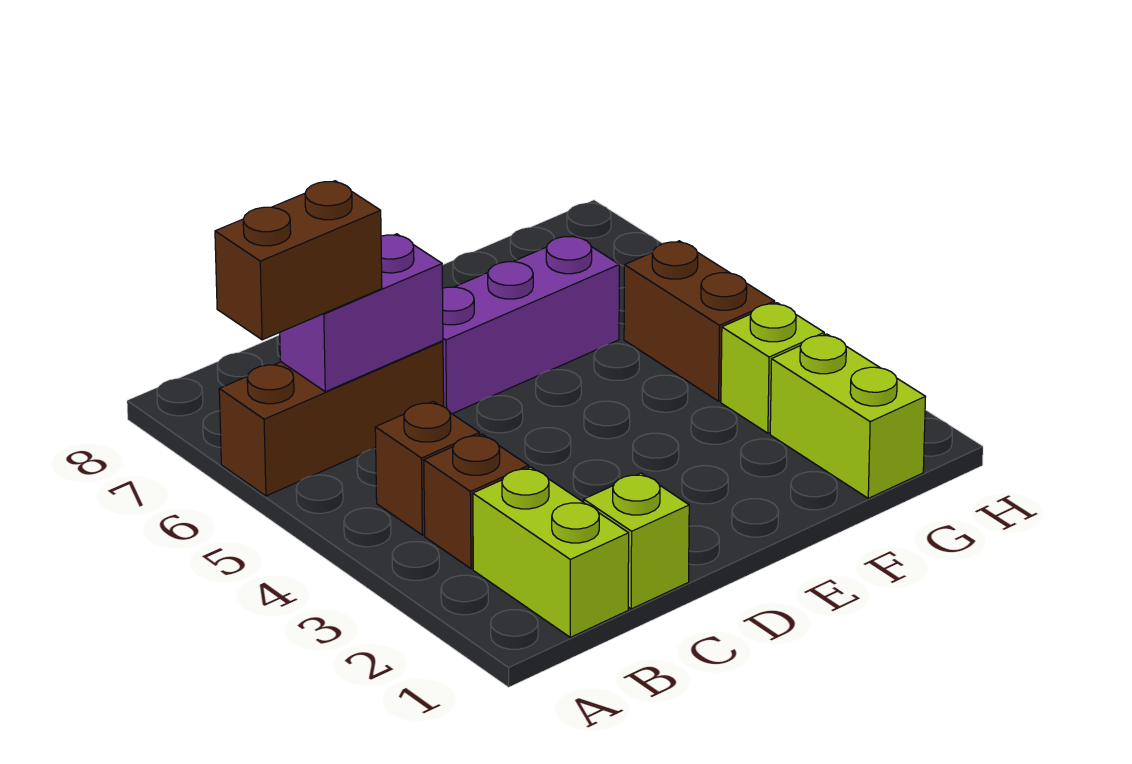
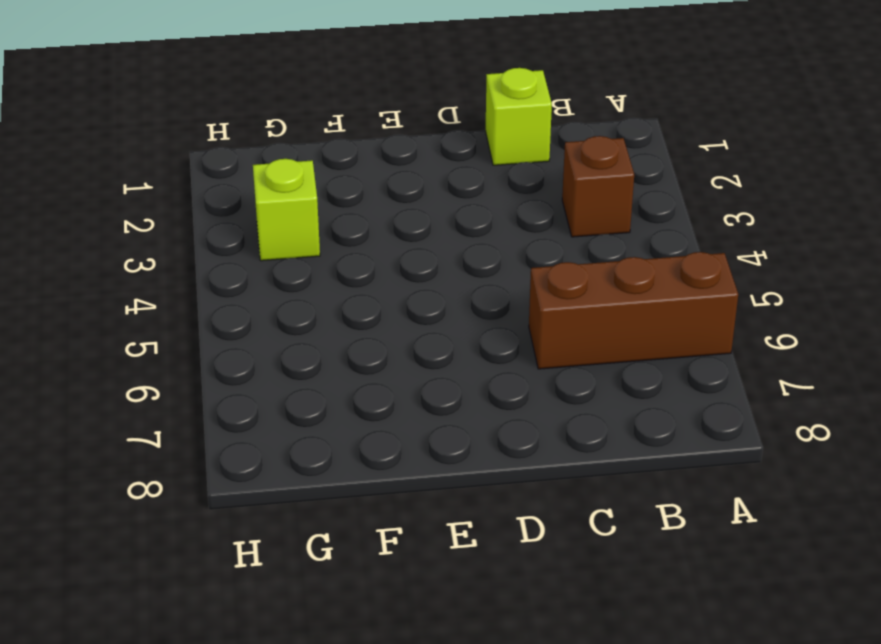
none -> lime brick B1:B2 level 1
none -> brown brick B4 level 1

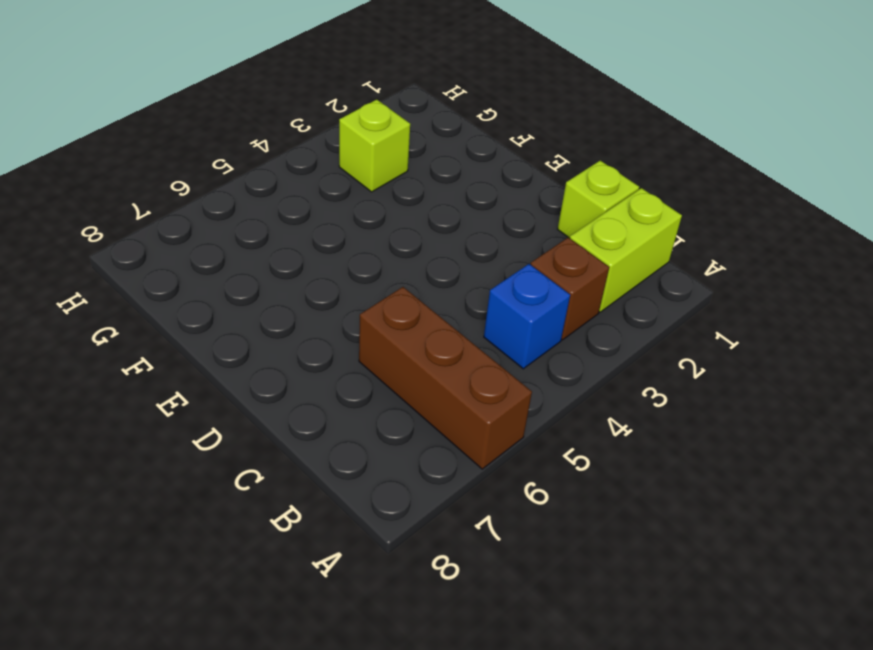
blue brick B4 level 1 -> brown brick B4 level 1
none -> purple brick D6:F6 level 1
none -> lime brick G1:G2 level 1

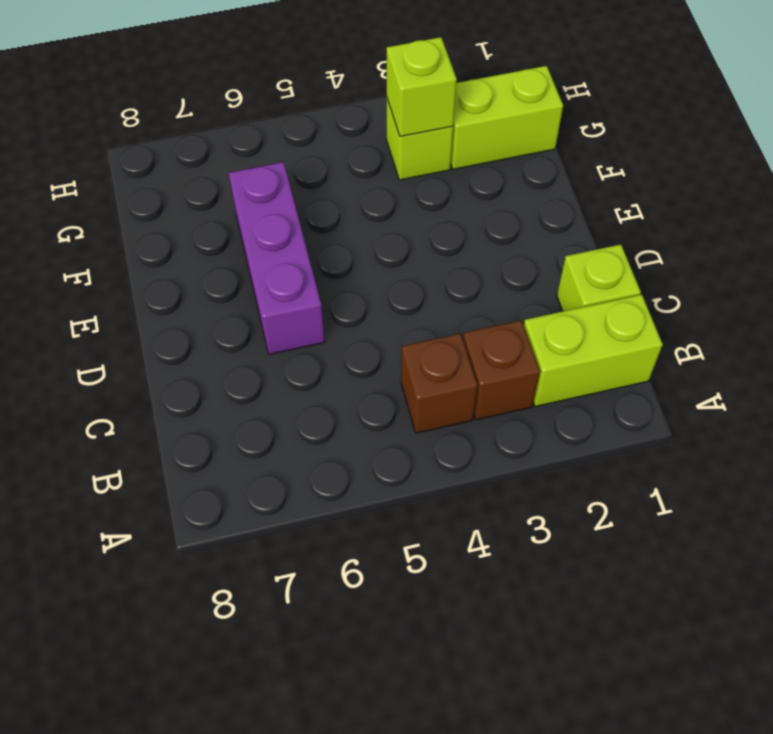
lime brick G3 level 2 -> none
none -> brown brick A6:C6 level 1
none -> brown brick G4:G5 level 1

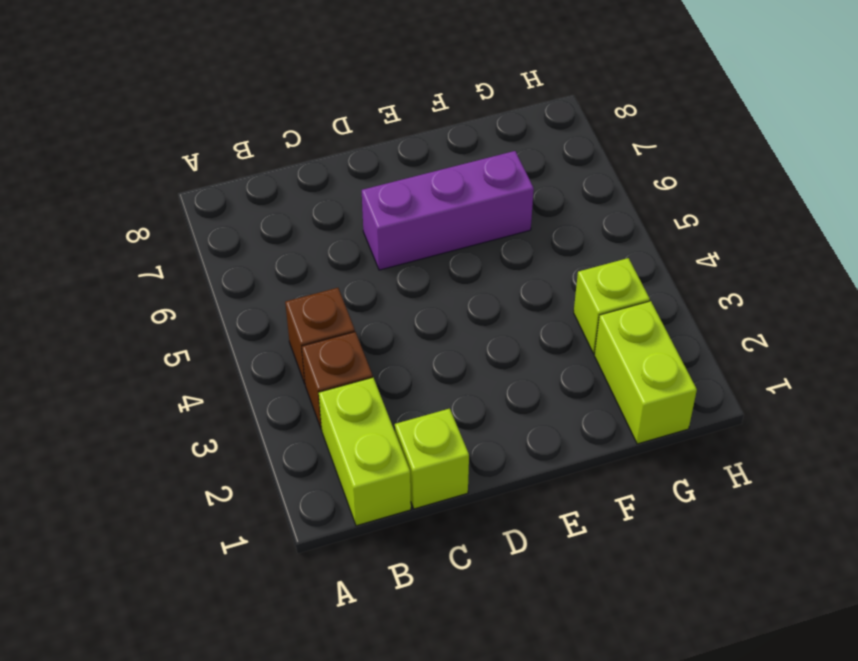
none -> brown brick A6:C6 level 1
none -> brown brick G4:G5 level 1

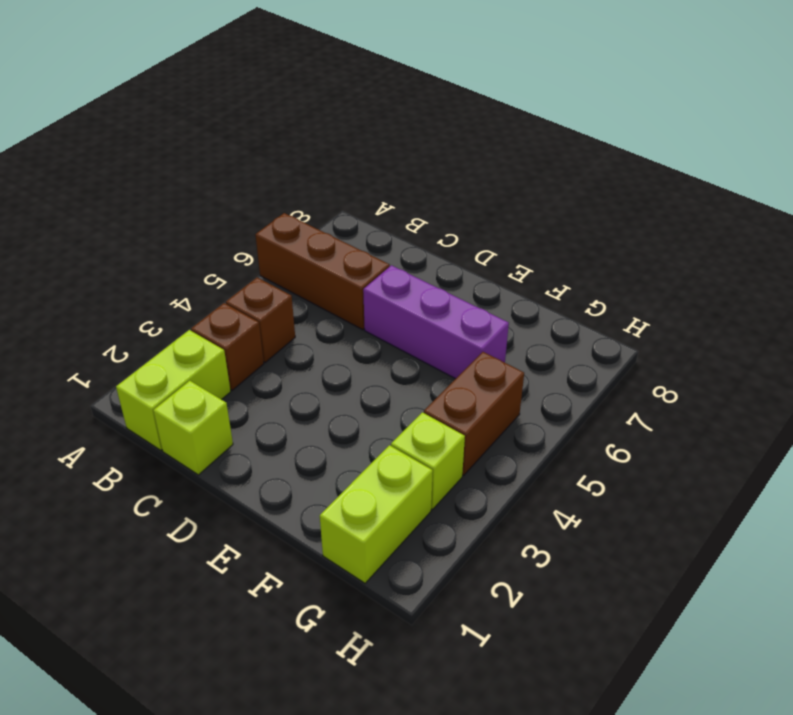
none -> purple brick B6:C6 level 2
none -> brown brick A6:B6 level 3

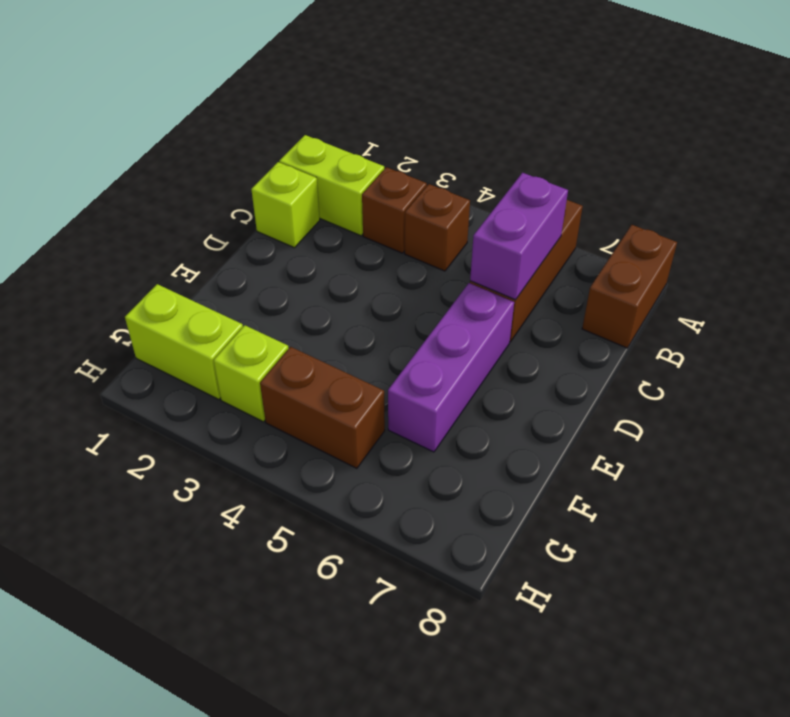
brown brick A8:B8 level 1 -> brown brick A6:B6 level 3

